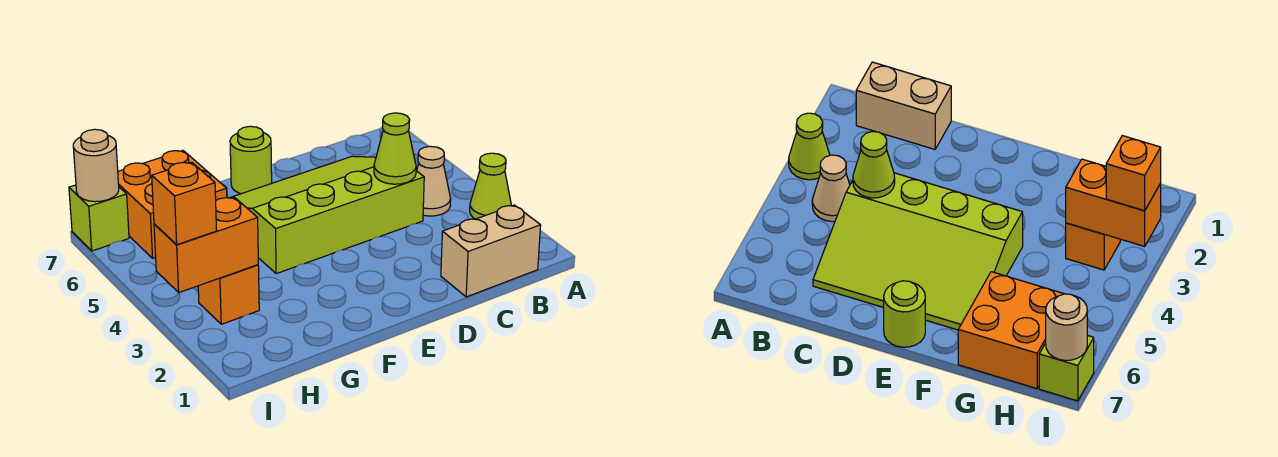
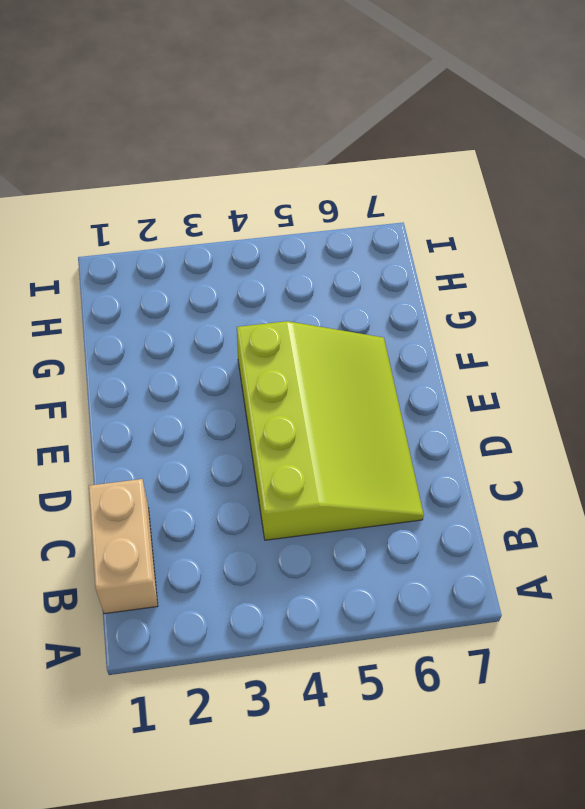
none -> lime cone A3 level 1
none -> tan cone B4 level 1
none -> lime round brick E7 level 1

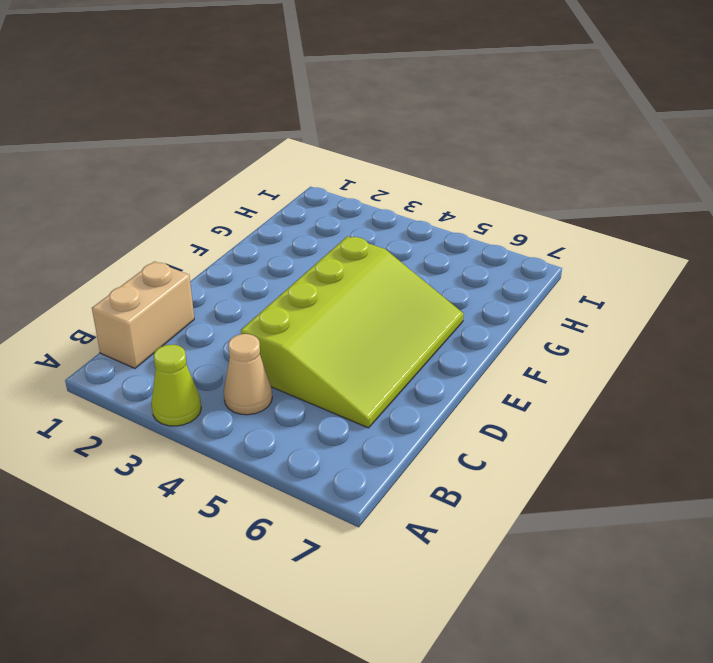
none -> lime round brick E7 level 1
none -> orange brick G6:H7 level 1
none -> orange brick H3 level 1

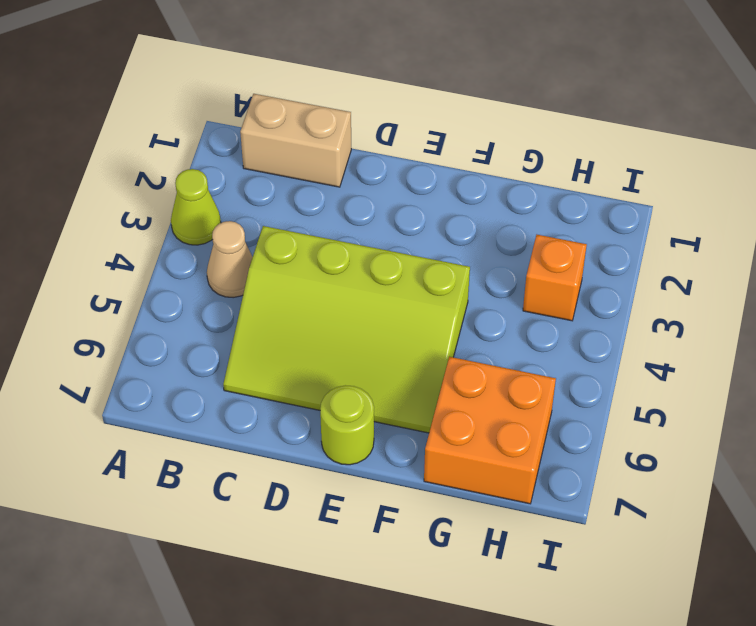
none -> lime brick I7 level 1
none -> lime cone C4 level 2
none -> orange brick H3:I3 level 2

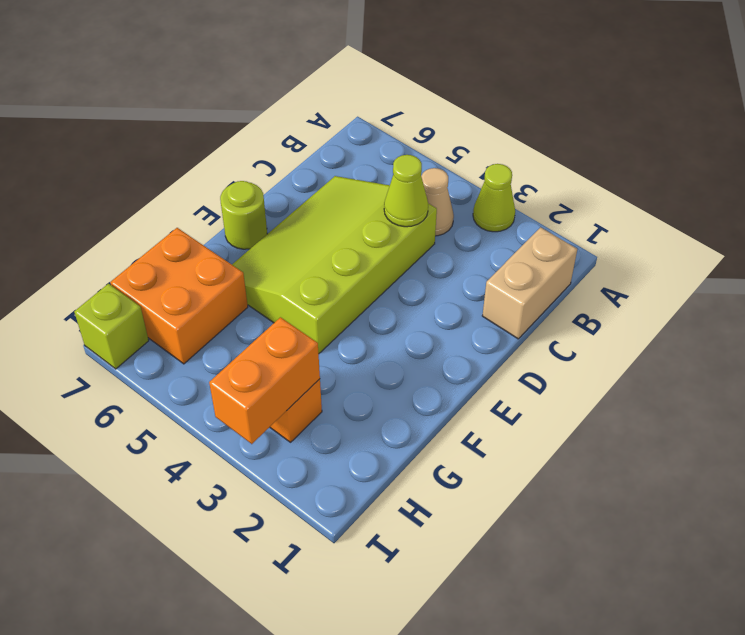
none -> tan round brick I7 level 2
none -> orange brick I3 level 3

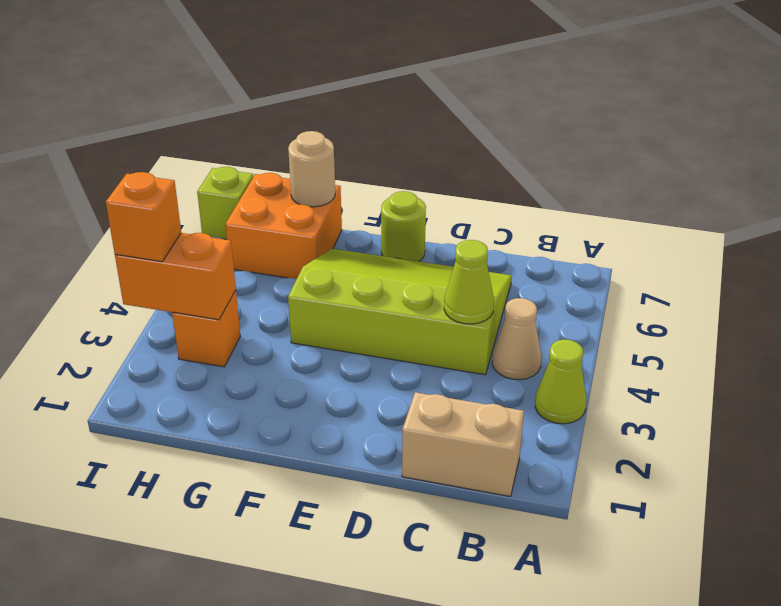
tan round brick G7 level 2 -> tan round brick I7 level 2

